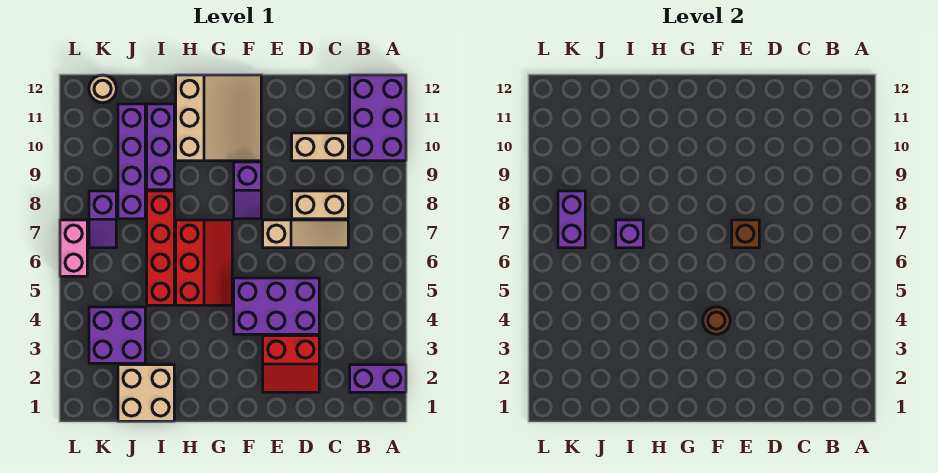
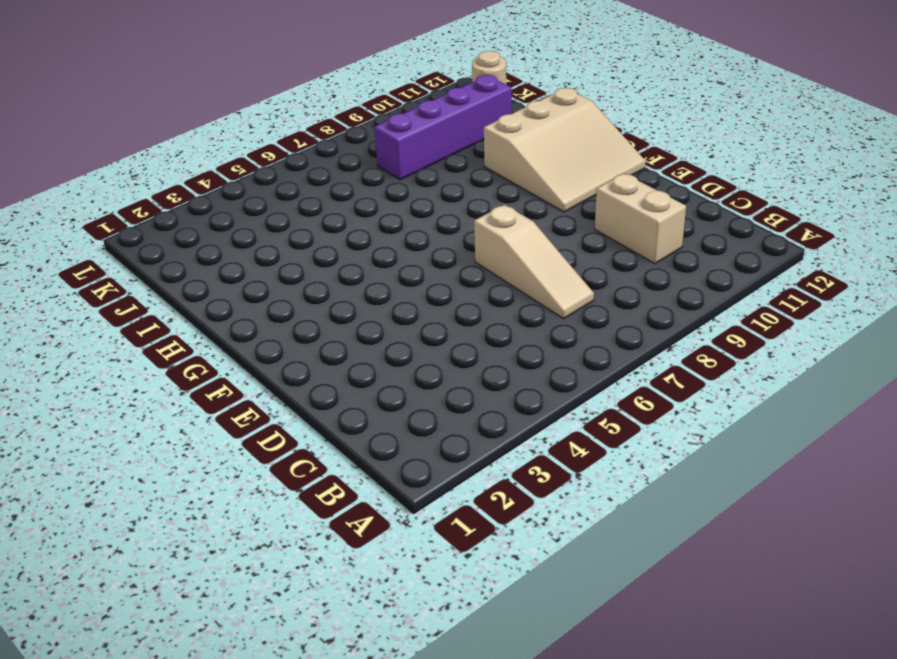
none -> purple brick A2:B2 level 1
none -> purple brick A10:B12 level 1
none -> tan brick C8:D8 level 1

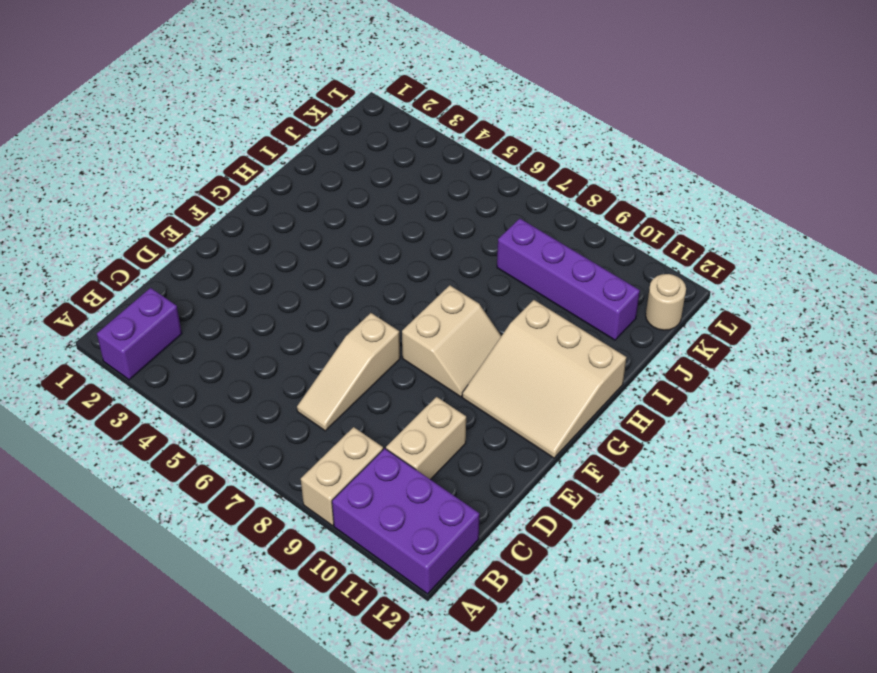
tan brick A9:B9 level 1 -> tan brick C8:D8 level 1
tan slope F8:G9 level 1 top 8 -> purple slope F8:F9 level 1 top 9
none -> red slope D2:E3 level 1 top 3
none -> purple brick D4:F5 level 1
none -> red slope G5:H7 level 1 top H

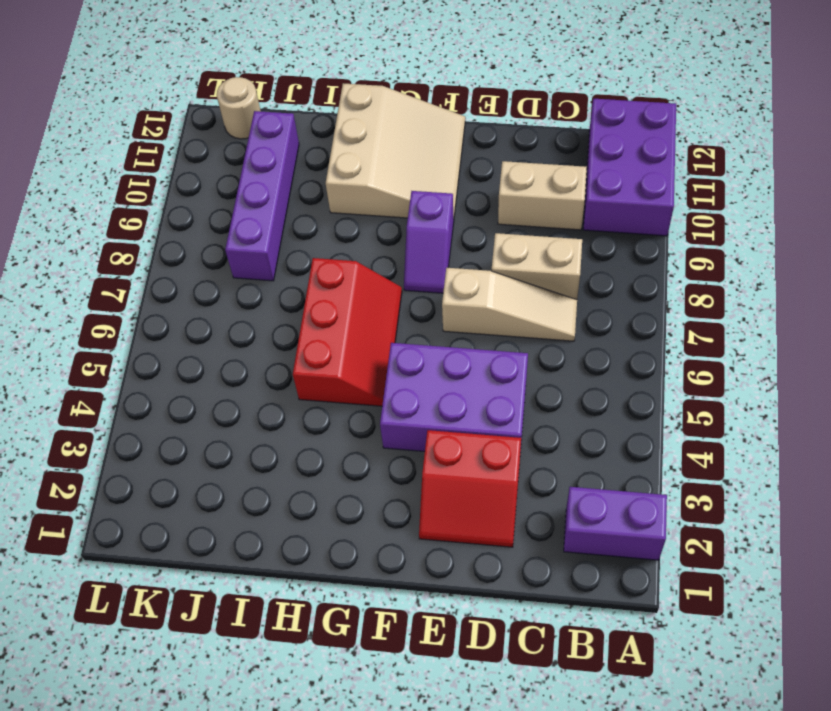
none -> tan brick I1:J2 level 1
none -> red brick I5:I8 level 1
none -> purple brick I9:I11 level 1

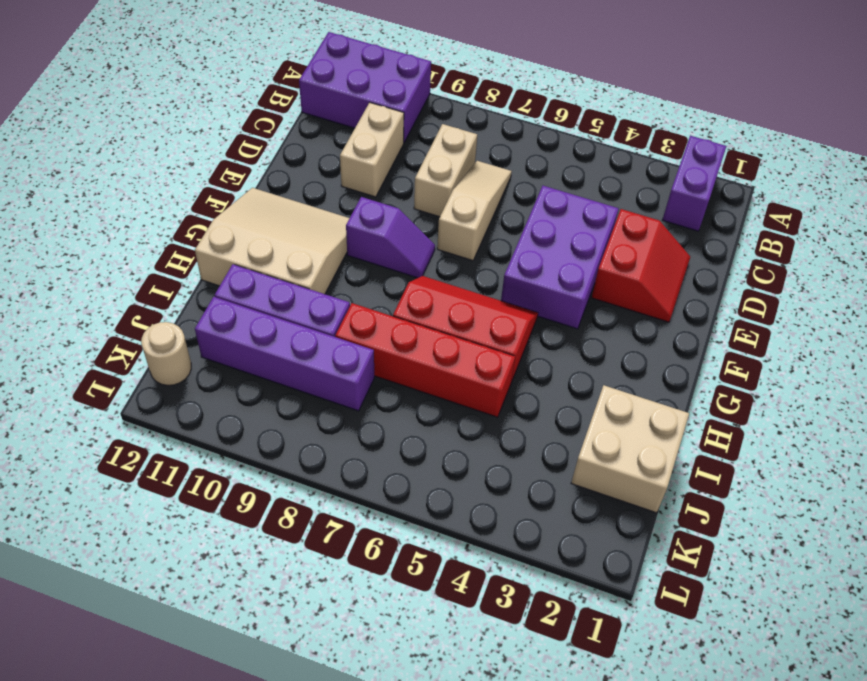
none -> purple brick J3:K4 level 1
none -> purple slope K7:K8 level 1 top 8
none -> pink brick L6:L7 level 1

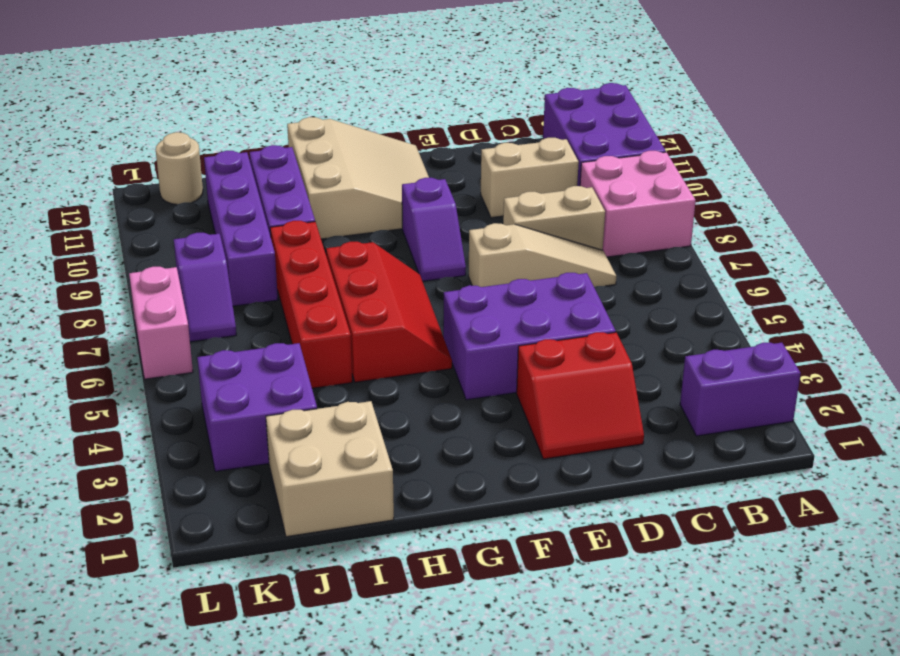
pink brick A8:B9 level 1 -> none
none -> brown brick E7 level 2
none -> brown round brick F4 level 2
none -> purple brick I7 level 2

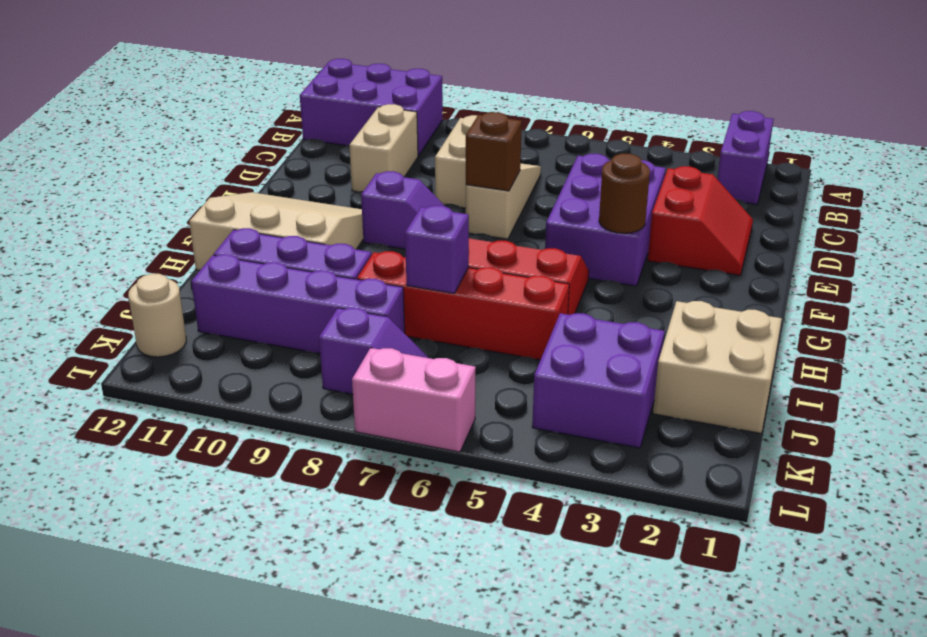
none -> purple brick K7:K8 level 2

